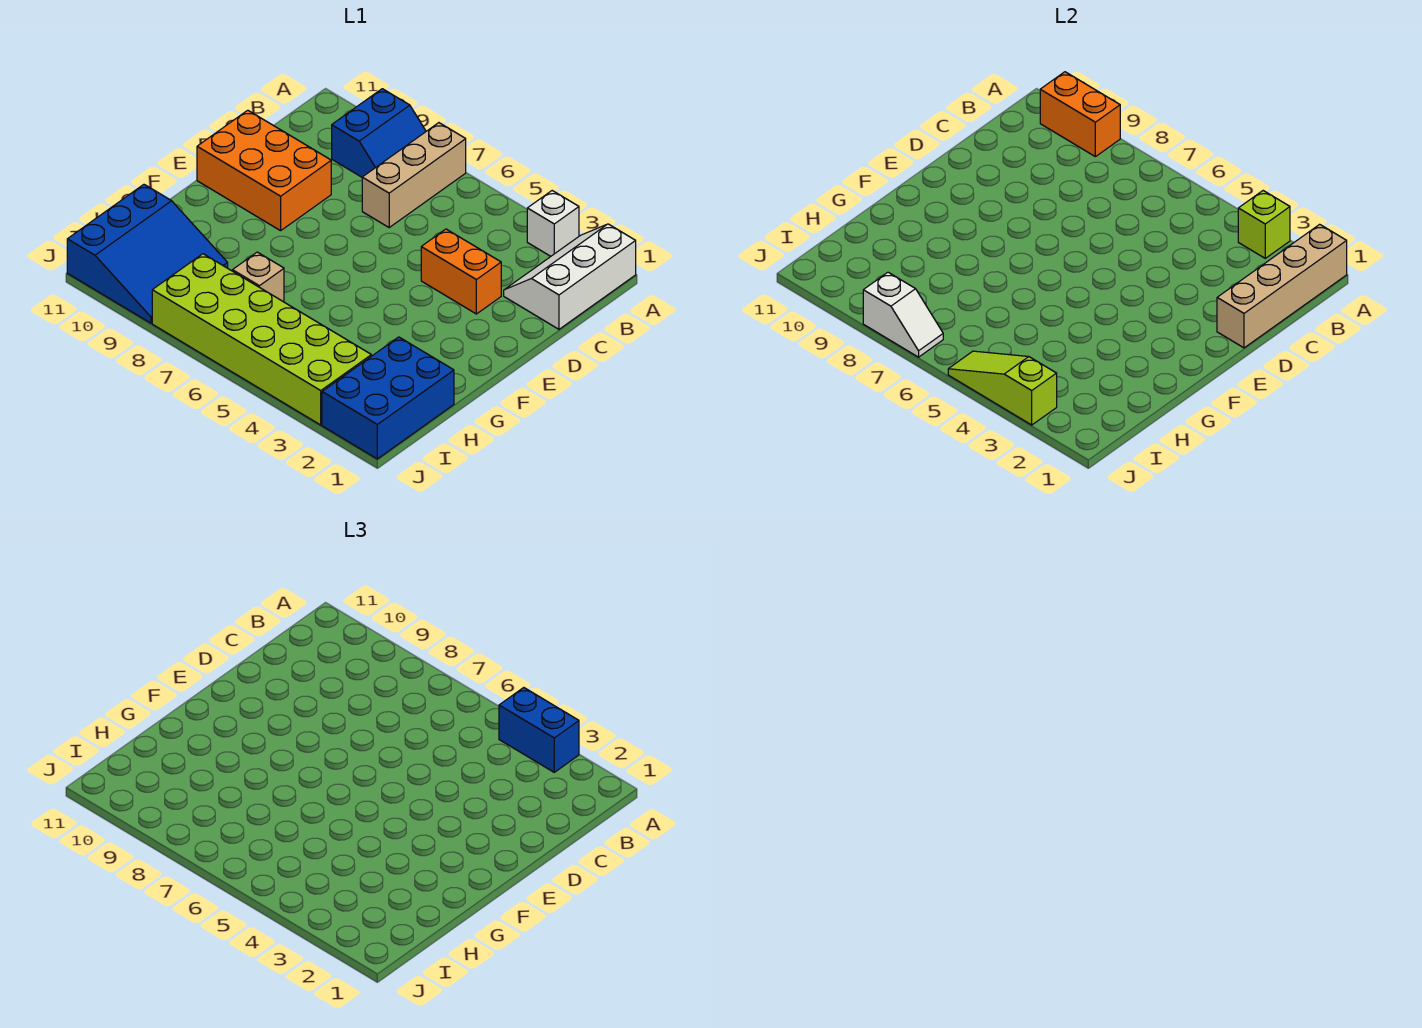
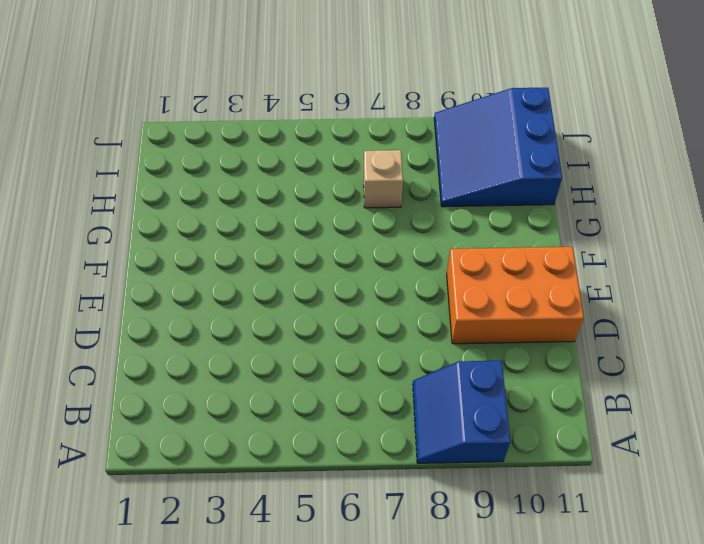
none -> white slope A1:C2 level 1 top 1
none -> white brick A3 level 1
none -> tan brick A7:C7 level 1

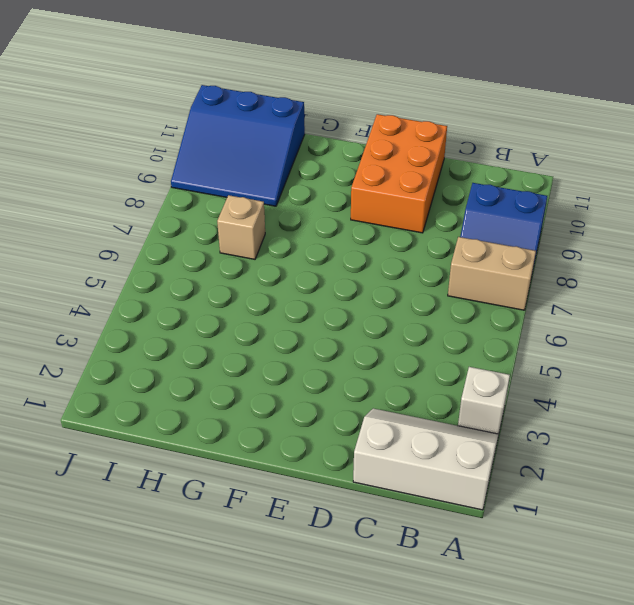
tan brick A7:B7 level 1 -> tan brick A7:C7 level 1
none -> orange brick D3:D4 level 1
none -> blue brick H1:J2 level 1
none -> lime brick I3:J8 level 1

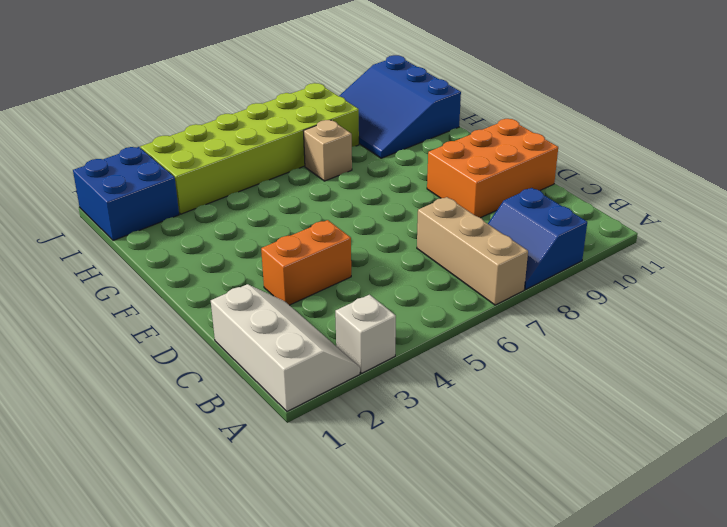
blue brick I1:J2 level 1 -> blue brick H1:J2 level 1
none -> tan brick A1:D1 level 2
none -> lime brick A3 level 2
none -> orange brick A9:A10 level 2

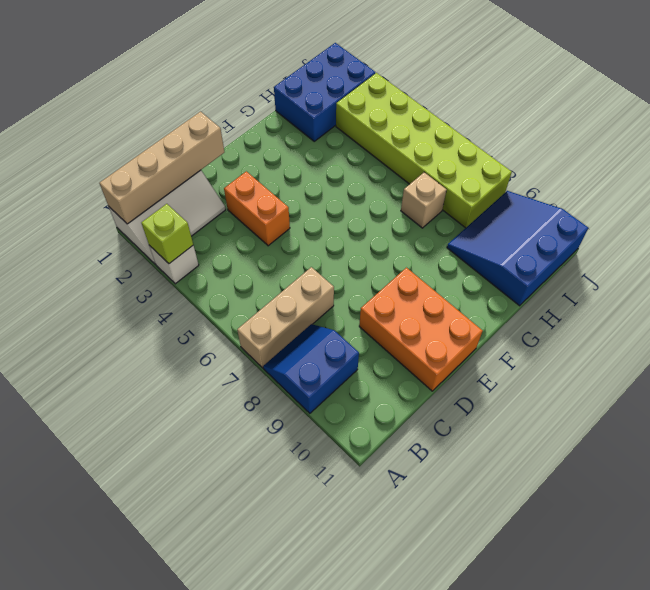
none -> orange brick A9:A10 level 2
none -> lime slope J3:J5 level 2 top 3
none -> white slope J7:J8 level 2 top 8

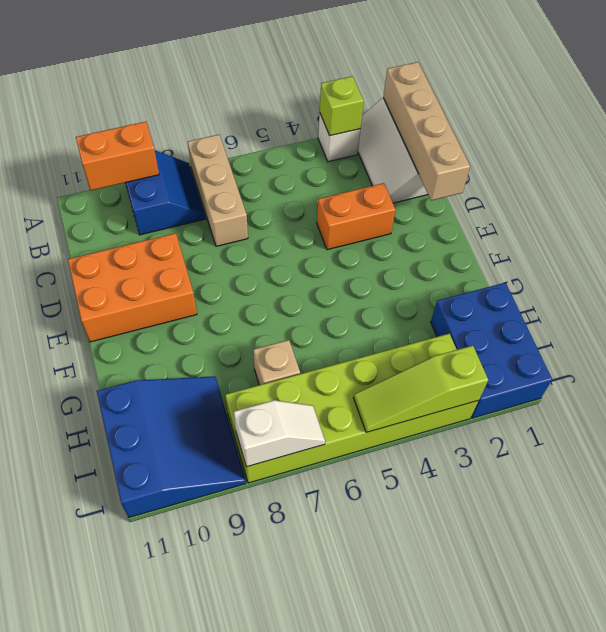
none -> blue brick A3:A4 level 3

